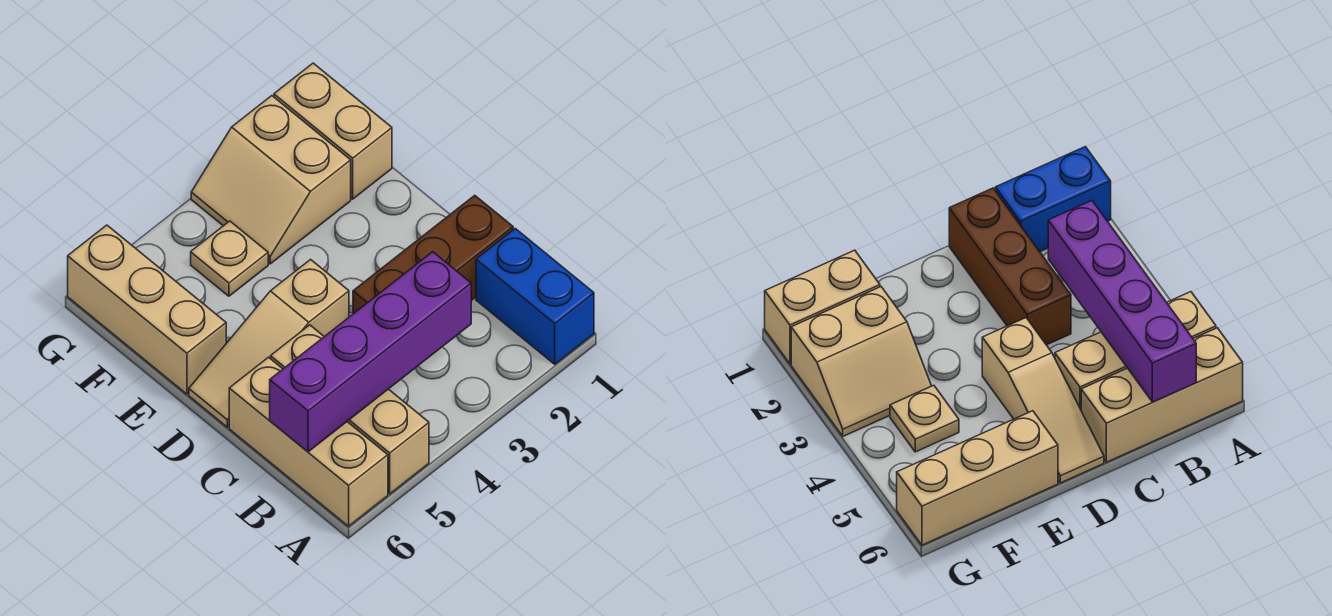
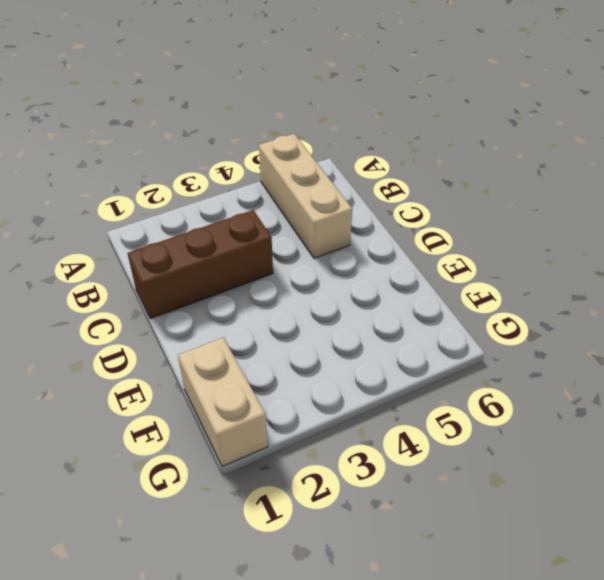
none -> blue brick A1:B1 level 1
none -> tan brick A6:C6 level 1

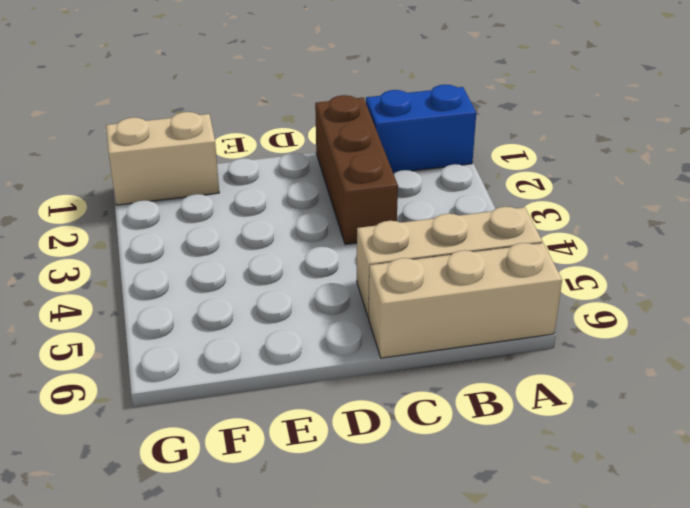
none -> tan slope D4:D6 level 1 top 4
none -> tan brick E6:G6 level 1

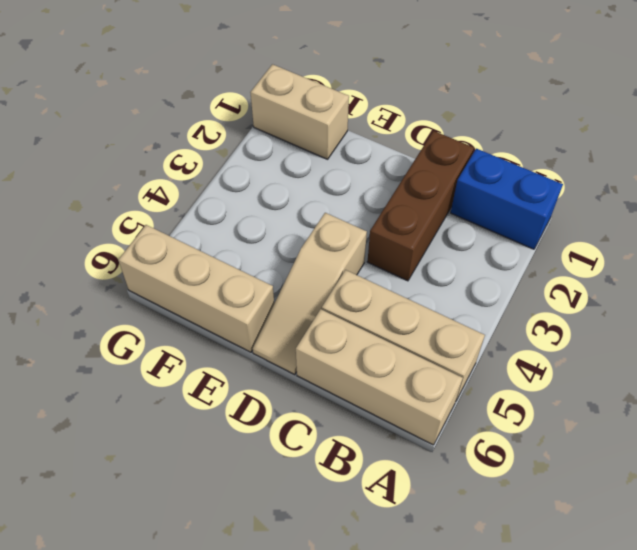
none -> tan slope F2:G3 level 1 top 2
none -> tan plate F4 level 1

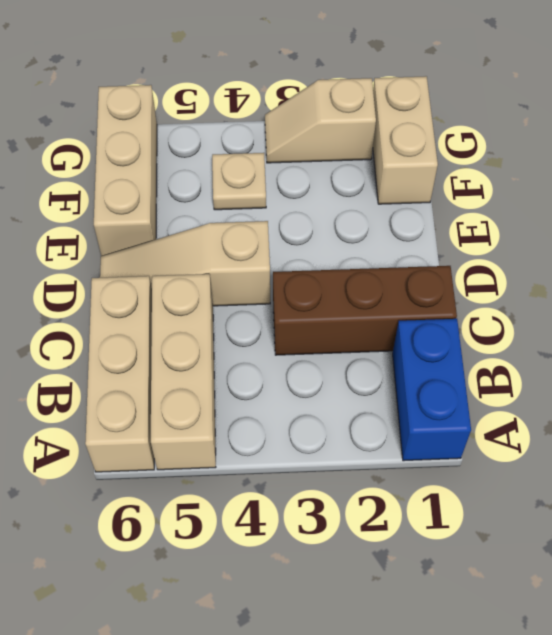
tan slope G2:G3 level 1 top 2 -> tan slope F2:G3 level 1 top 2
none -> purple brick B3:B6 level 2

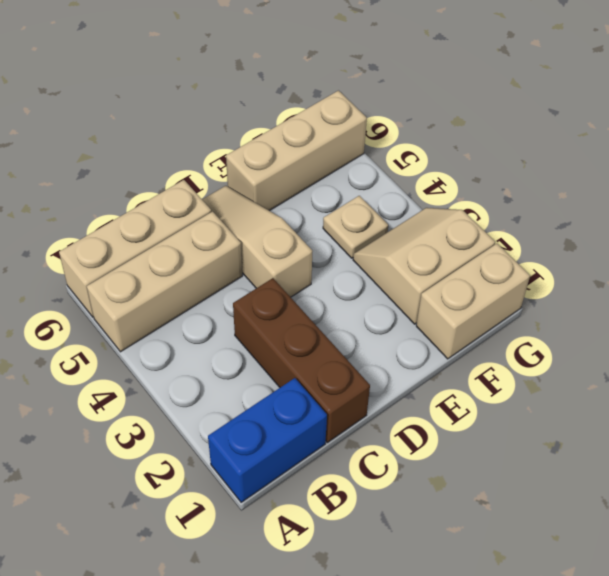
none -> purple brick B3:B6 level 2

